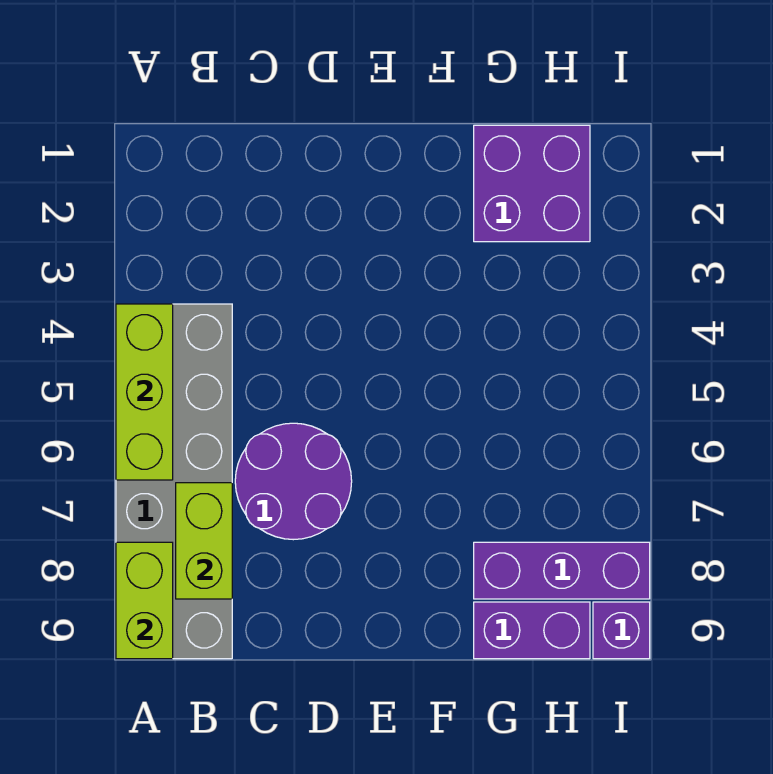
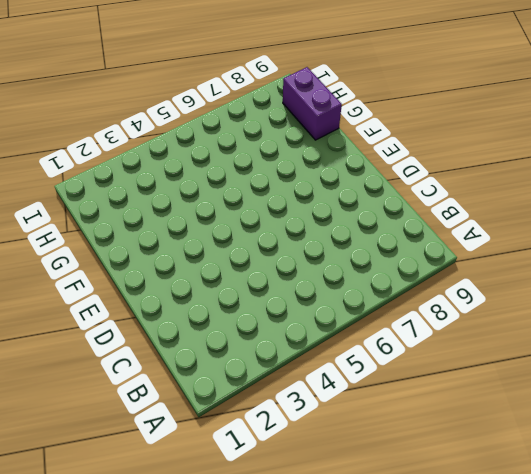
none -> grey brick A4:B9 level 1
none -> purple round brick C6:D7 level 1

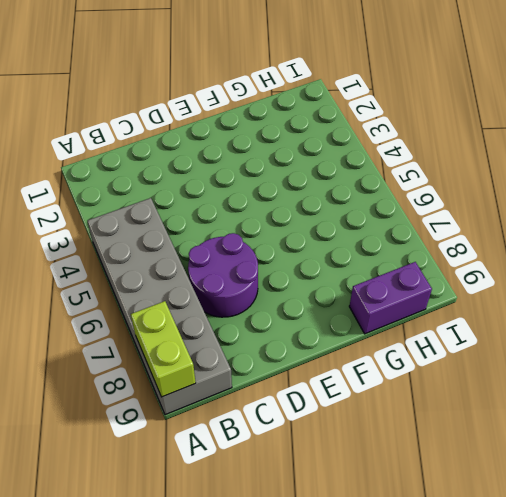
none -> purple brick G1:H2 level 1
none -> purple brick G8:I8 level 1

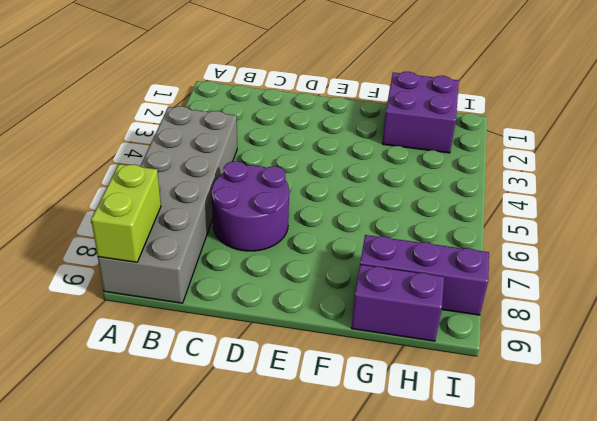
none -> purple brick I9 level 1
none -> lime brick A4:A6 level 2

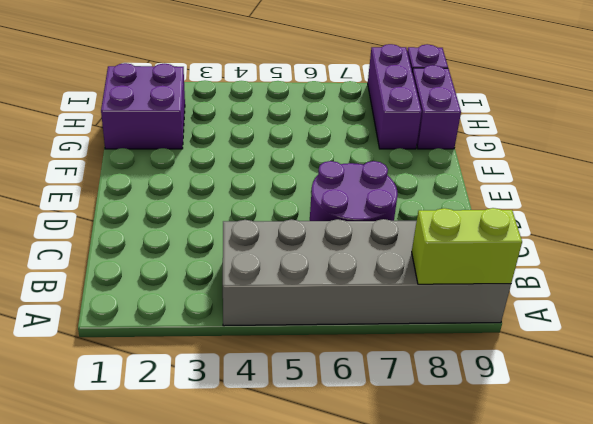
none -> lime brick A4:A6 level 2
none -> lime brick B7:B8 level 2

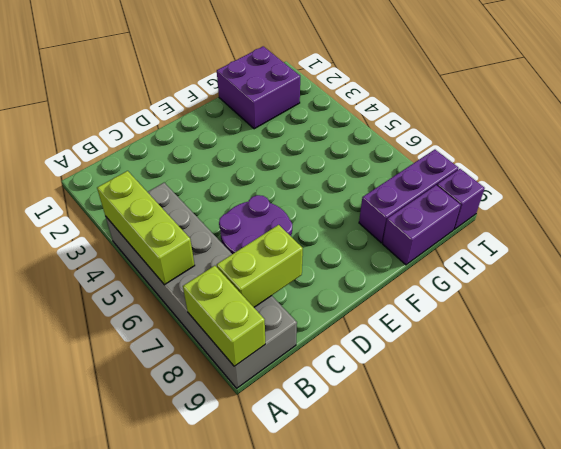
lime brick B8:C8 level 2 -> lime brick B7:B8 level 2

